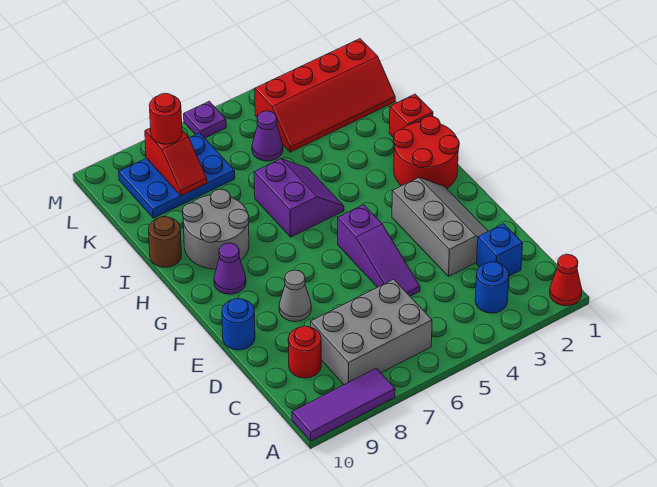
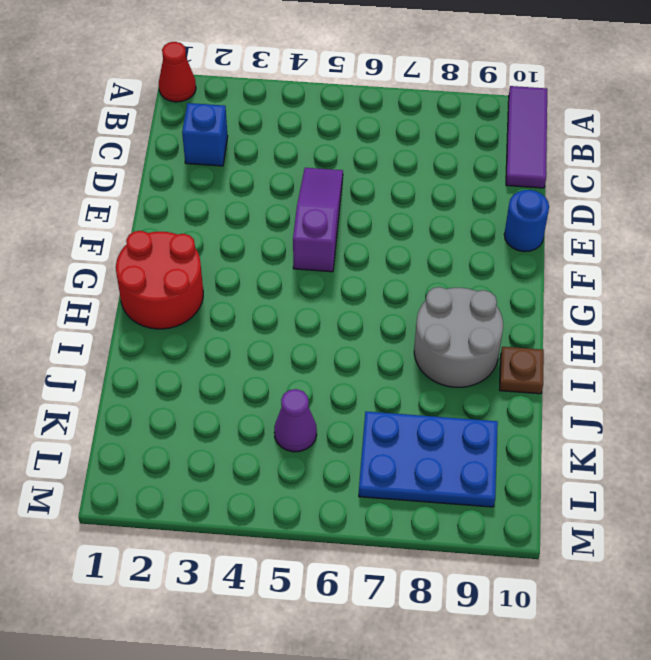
purple tile A10:C10 level 1 -> purple tile A8:A10 level 1
brown plate I10 level 1 -> brown round brick I10 level 1
none -> blue round brick B3 level 1
none -> grey brick B6:C8 level 1
none -> red round brick C9 level 1

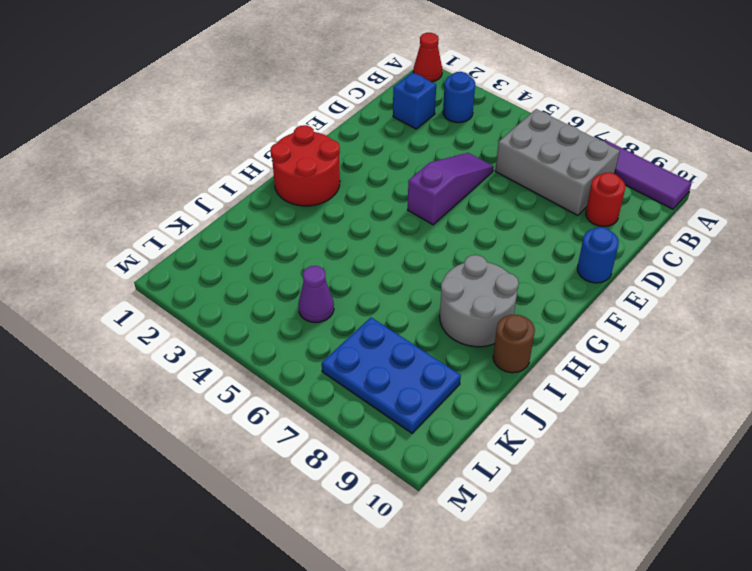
none -> grey slope D2:F3 level 1 top 3
none -> grey cone E8 level 1
none -> purple cone G9 level 1

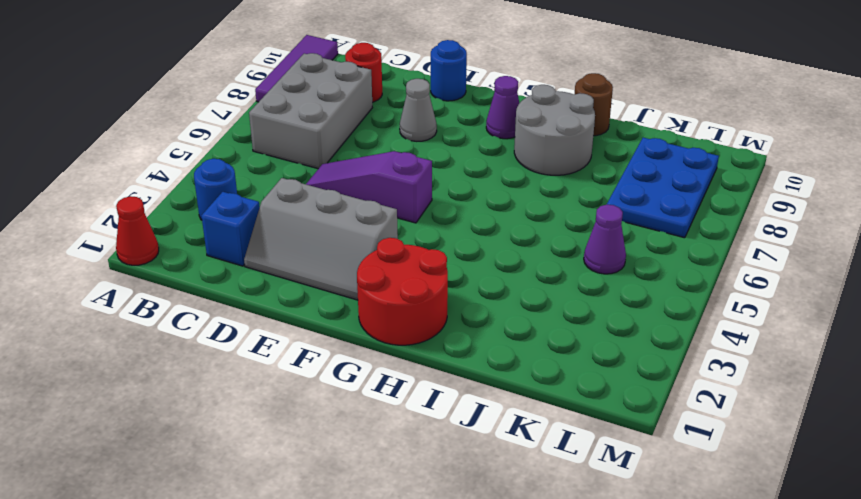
none -> purple slope H5:I6 level 1 top 6
none -> red brick I1 level 1
none -> red slope K1:L4 level 1 top L

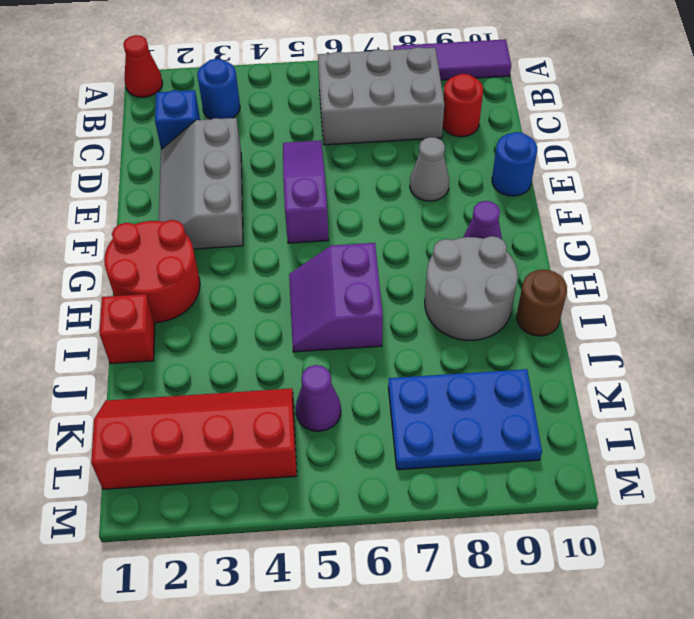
none -> purple plate M6 level 1
none -> red slope K8:L8 level 2 top L
none -> red round brick L8 level 3

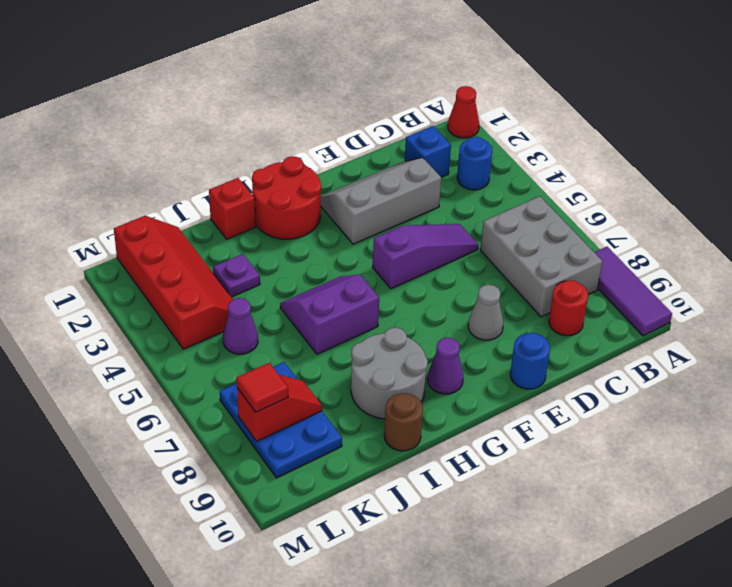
purple plate J3 level 1 -> purple plate M6 level 1
red tile L8 level 3 -> red round brick L8 level 3

